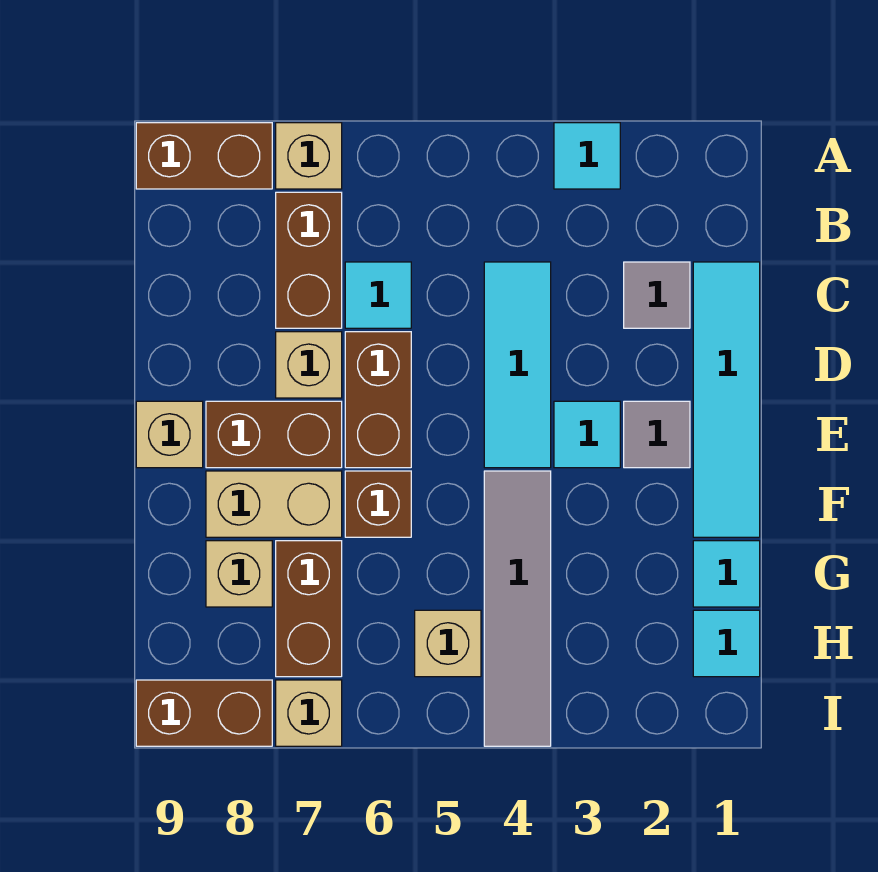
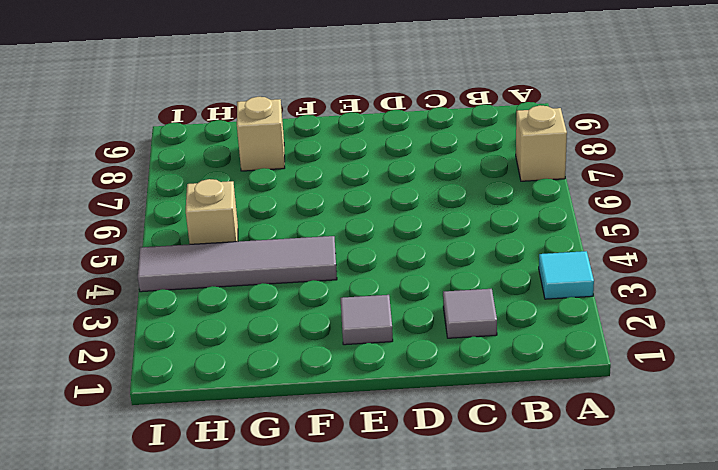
none -> brown brick A8:A9 level 1
none -> brown brick B7:C7 level 1
none -> cyan tile C1:F1 level 1

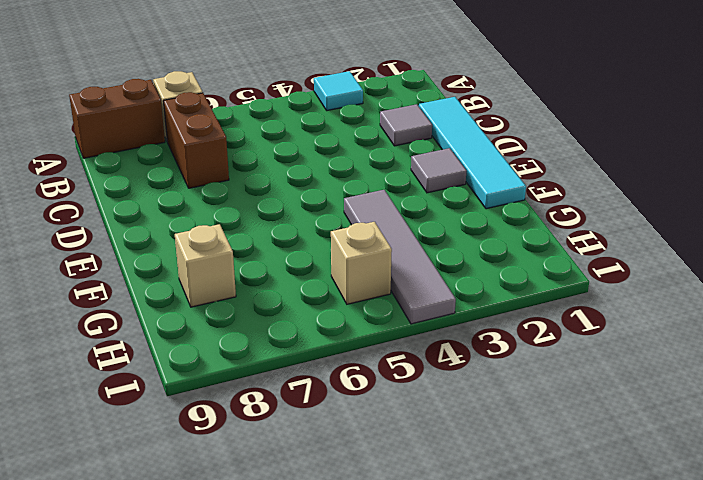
none -> cyan tile C4:E4 level 1
none -> cyan tile C6 level 1
none -> brown brick D6:E6 level 1

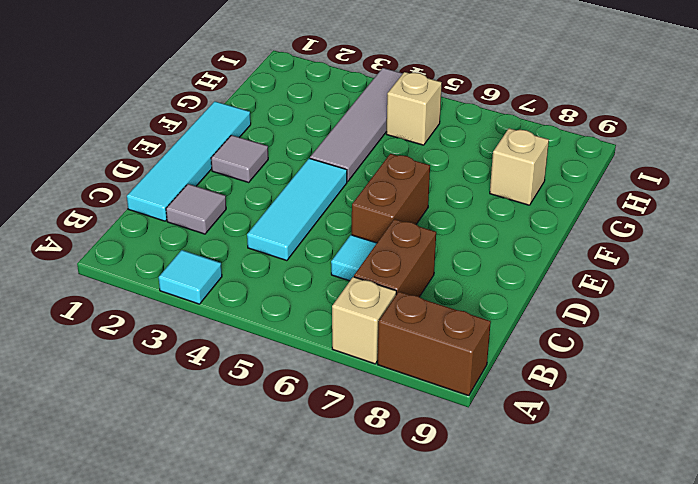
none -> tan brick D7 level 1
none -> cyan tile E3 level 1
none -> brown brick E7:E8 level 1

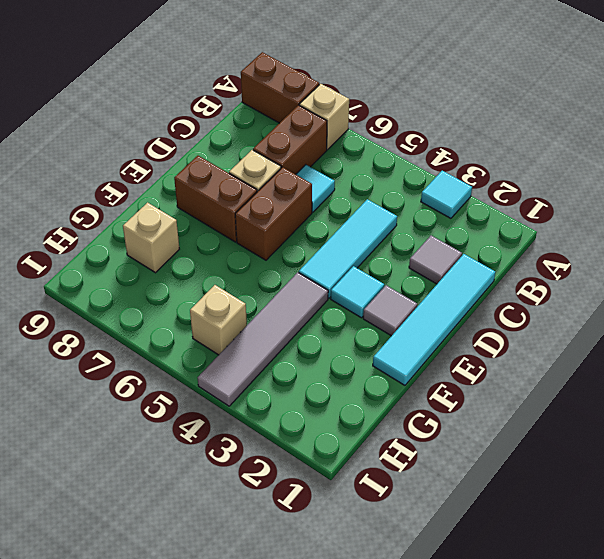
none -> tan brick E9 level 1
none -> brown brick F6 level 1
none -> tan brick F7:F8 level 1

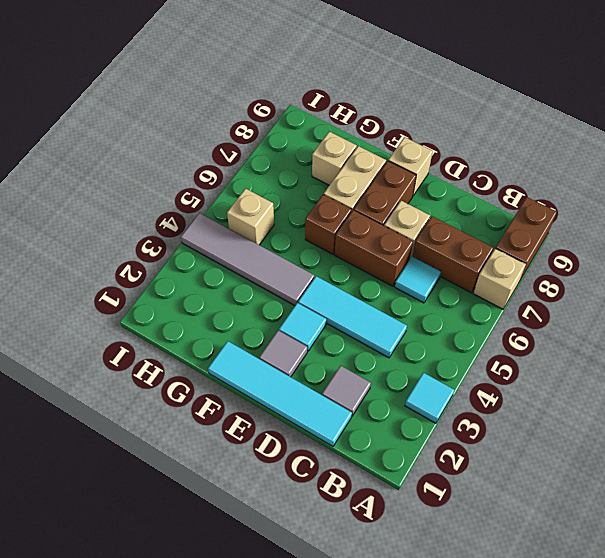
none -> cyan tile G1 level 1
none -> brown brick G7:H7 level 1
none -> cyan tile H1 level 1

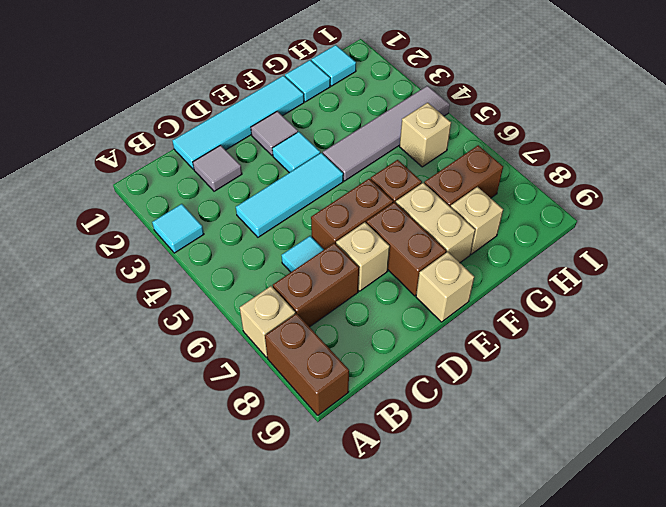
none -> tan brick I7 level 1
none -> brown brick I8:I9 level 1

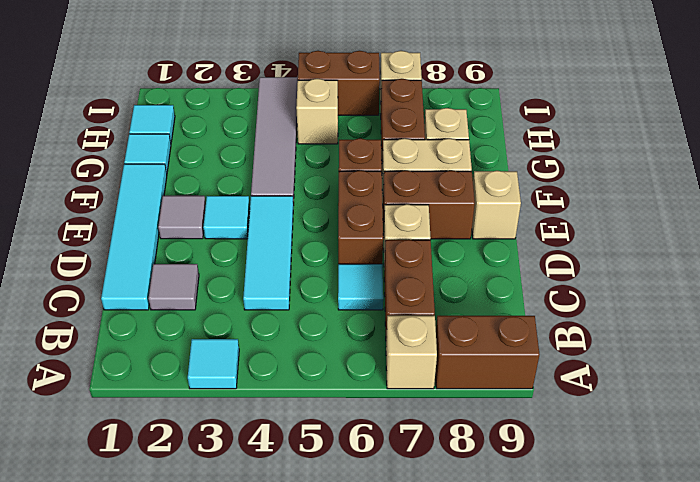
brown brick I5:I6 level 1 -> brown brick I8:I9 level 1

